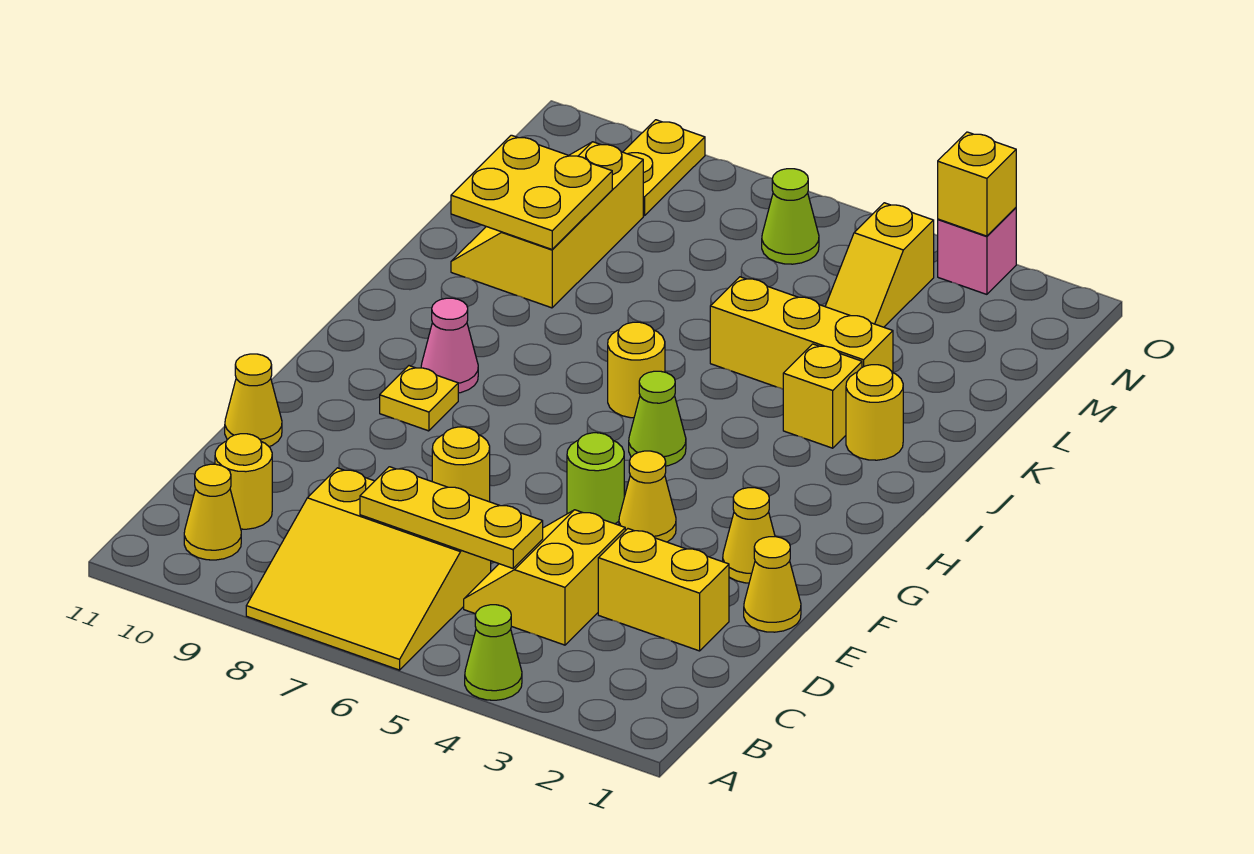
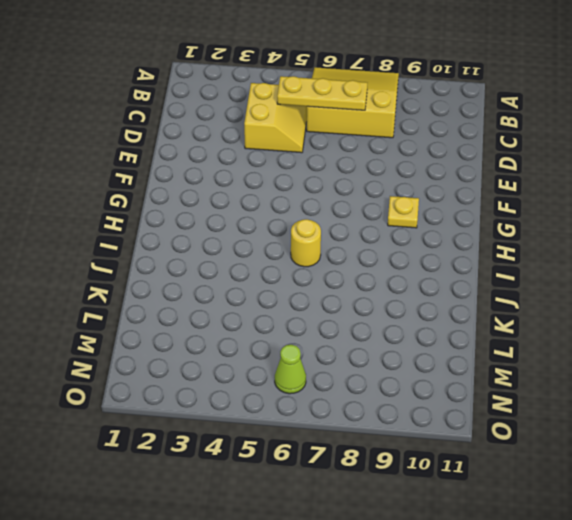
none -> lime cone A4 level 1
none -> yellow cone B10 level 1
none -> yellow round brick C10 level 1

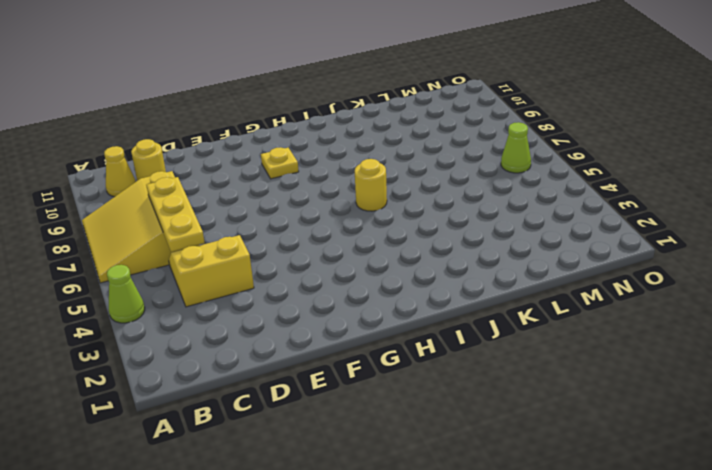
none -> yellow brick D2:D3 level 1
none -> yellow cone E1 level 1
none -> yellow round brick E7 level 1

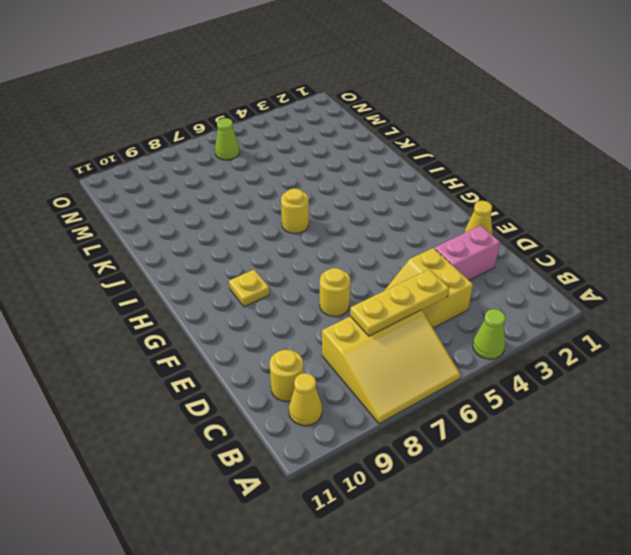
pink brick D2:D3 level 1 -> yellow brick D2:D3 level 1
none -> yellow cone E11 level 1
none -> yellow cone F2 level 1
none -> yellow cone F4 level 1

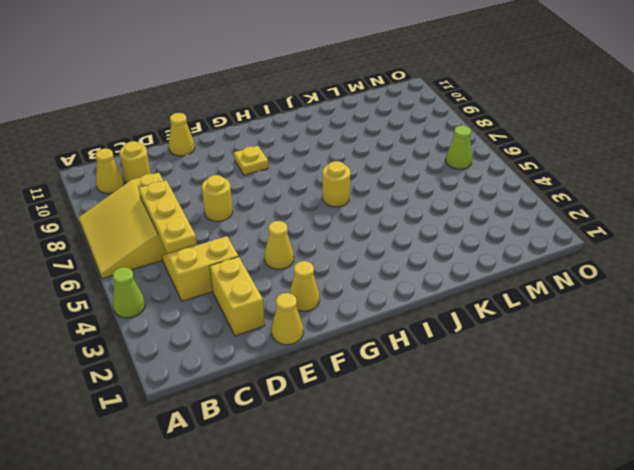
none -> lime round brick F5 level 1
none -> lime cone H5 level 1
none -> pink cone H9 level 1

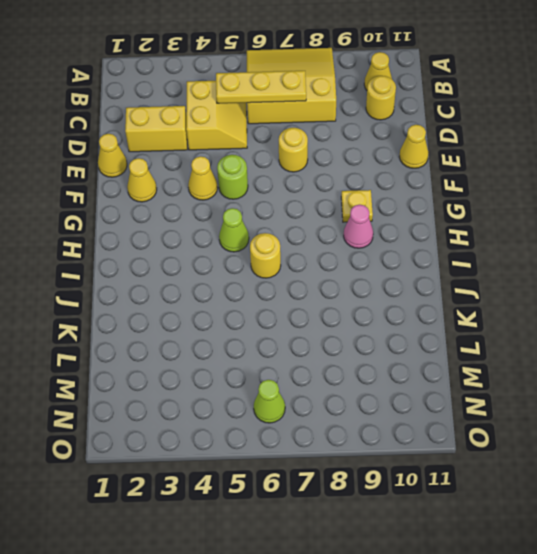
none -> lime cone A4 level 1
none -> yellow round brick J2 level 1
none -> yellow brick J3 level 1

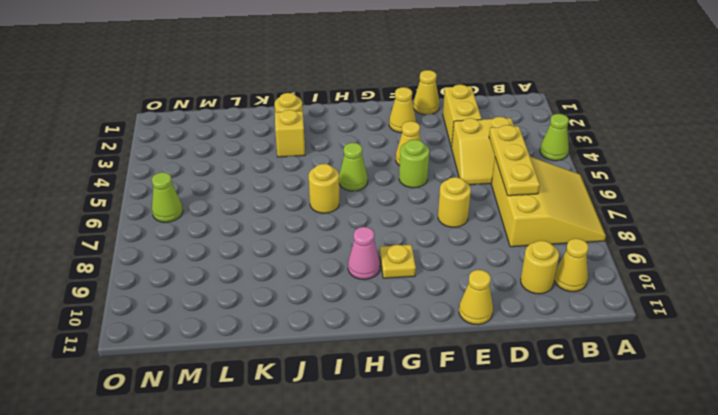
none -> yellow brick K3:K5 level 1
none -> yellow slope K9:M10 level 1 top 9
none -> yellow slope M4:N4 level 1 top N

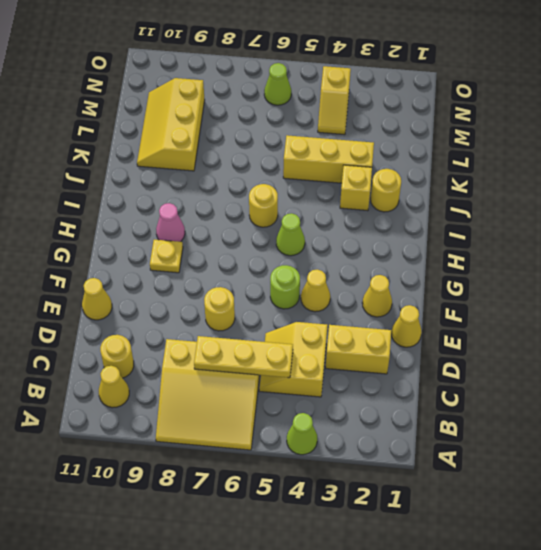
none -> yellow plate N9:O9 level 1
none -> pink brick O3 level 1
none -> yellow plate K9:L10 level 2

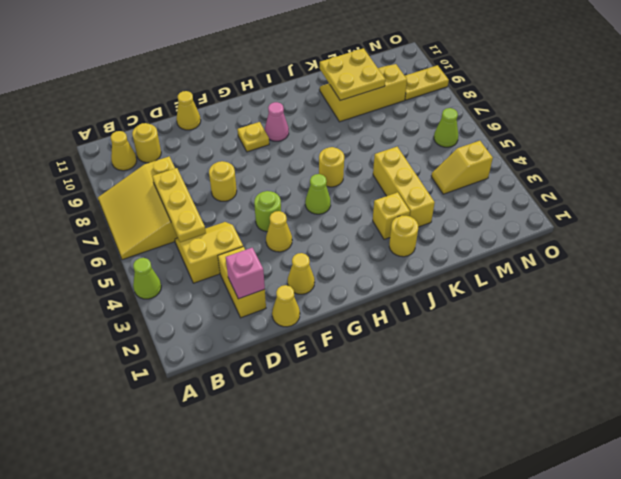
pink brick D2 level 2 -> pink brick O3 level 1
none -> yellow brick O3 level 2

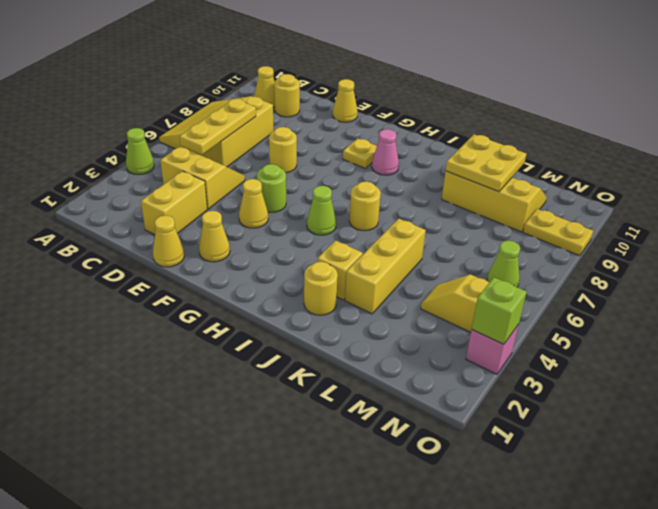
lime brick O3 level 2 -> yellow brick O3 level 2

